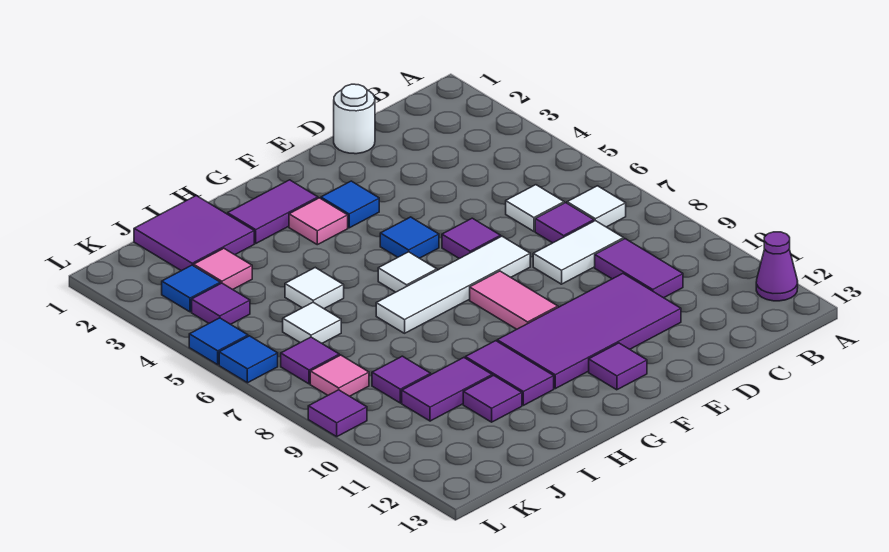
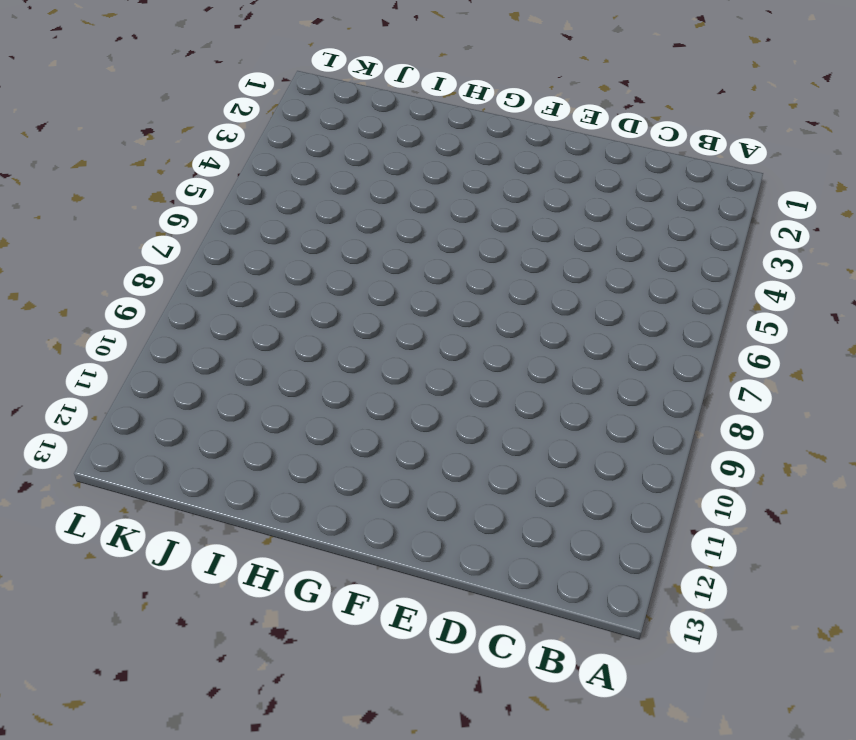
none -> purple cone A12 level 1
none -> white tile B7 level 1
none -> white tile C6 level 1
none -> purple tile C7 level 1

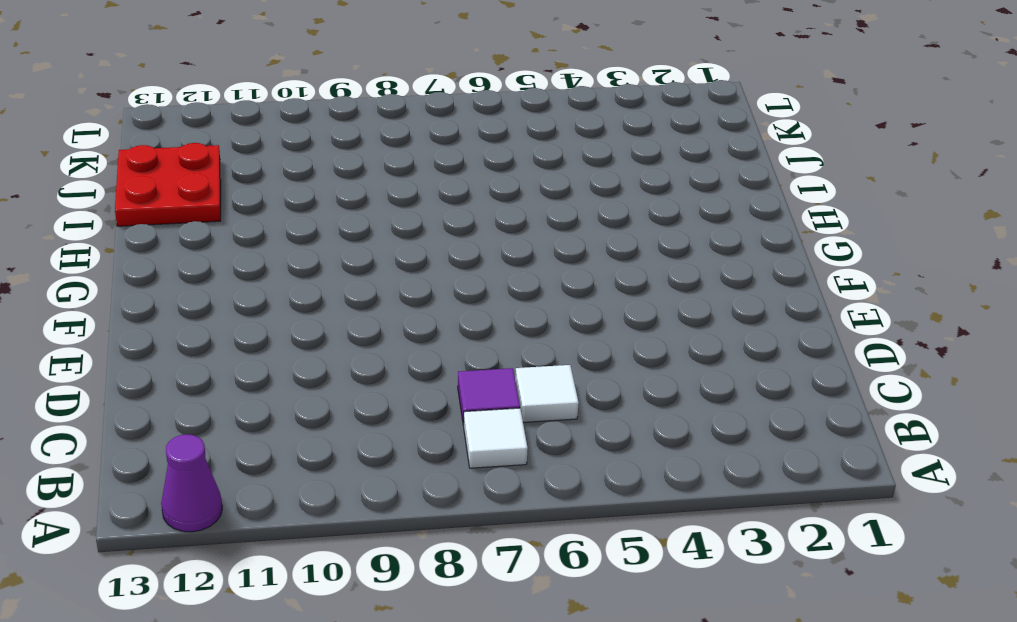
red plate I12:J13 level 1 -> none
none -> white tile C8:D8 level 1
none -> purple tile C9:C10 level 1
none -> white round brick D1 level 1
none -> purple tile D10:G11 level 1

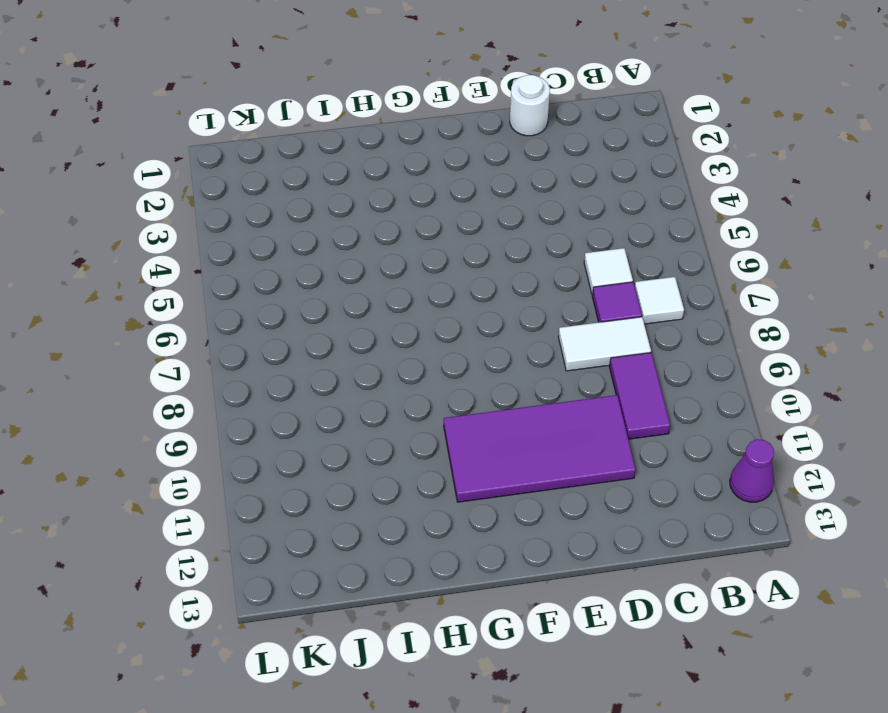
none -> purple tile E6 level 1
none -> white tile E7:H7 level 1
none -> blue tile F3 level 1
none -> blue tile F5 level 1

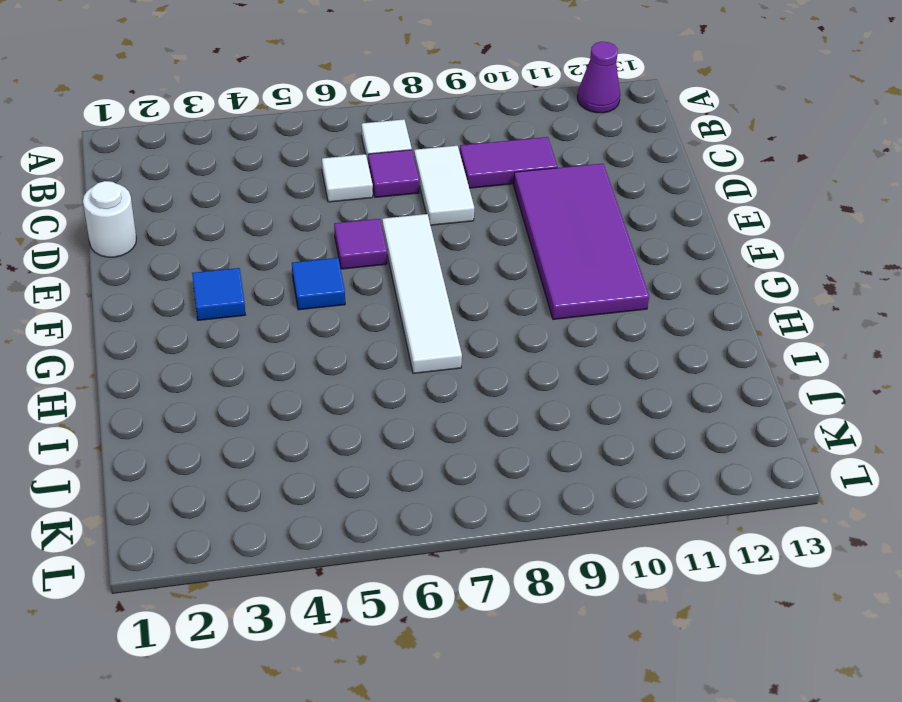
none -> pink tile F8:F9 level 1
none -> purple tile F12 level 1
none -> purple tile G2:H2 level 1
none -> pink tile G3 level 1

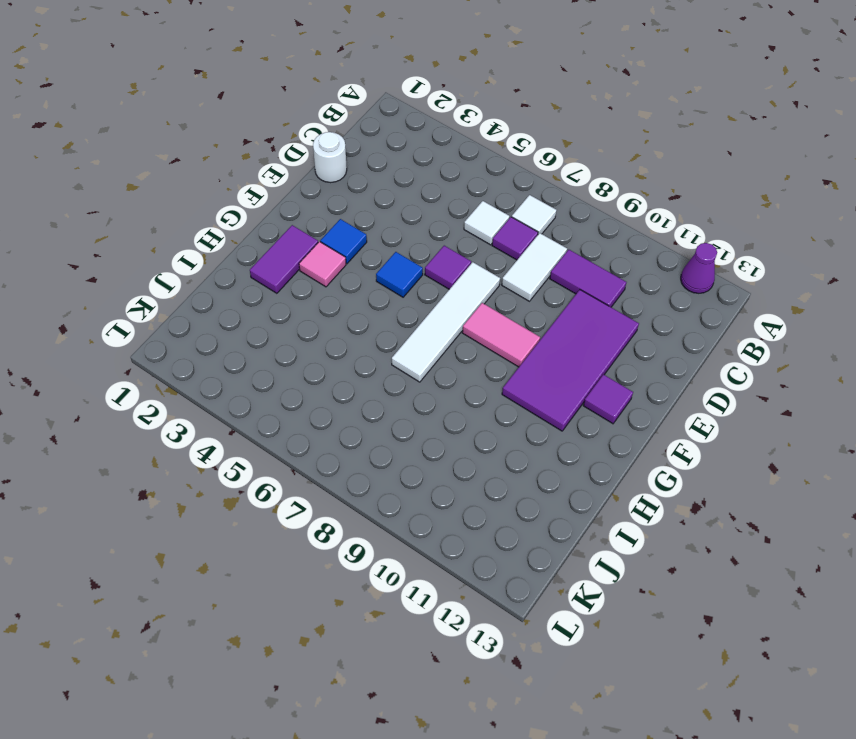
none -> white tile G6 level 1
none -> purple tile H10:H11 level 1
none -> purple tile I1:J2 level 1
none -> white tile I5 level 1

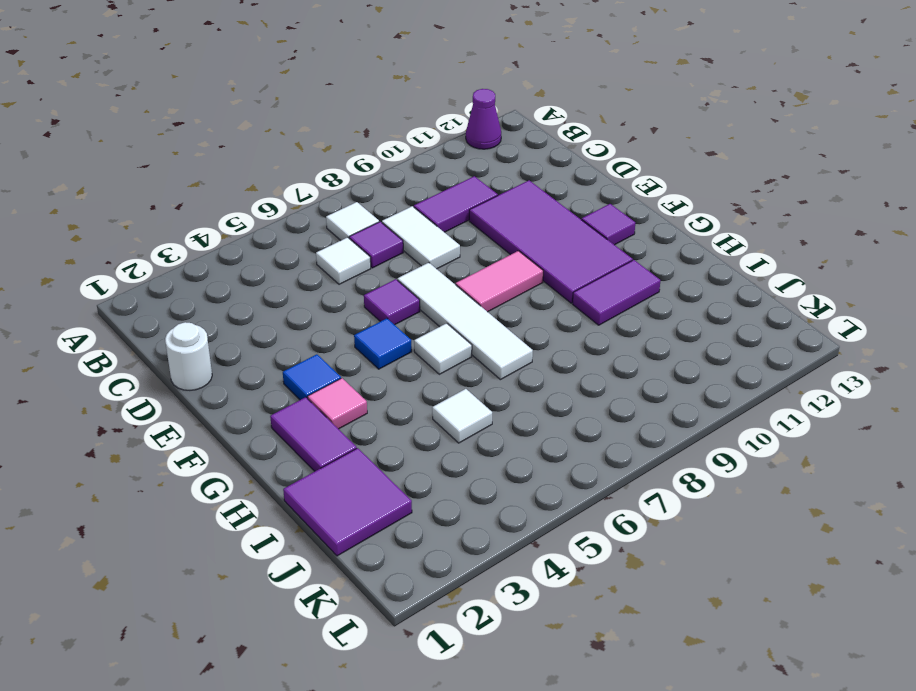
none -> purple tile I10:J10 level 1
none -> purple tile I11 level 1
none -> pink tile J3 level 1
none -> white tile J6 level 1

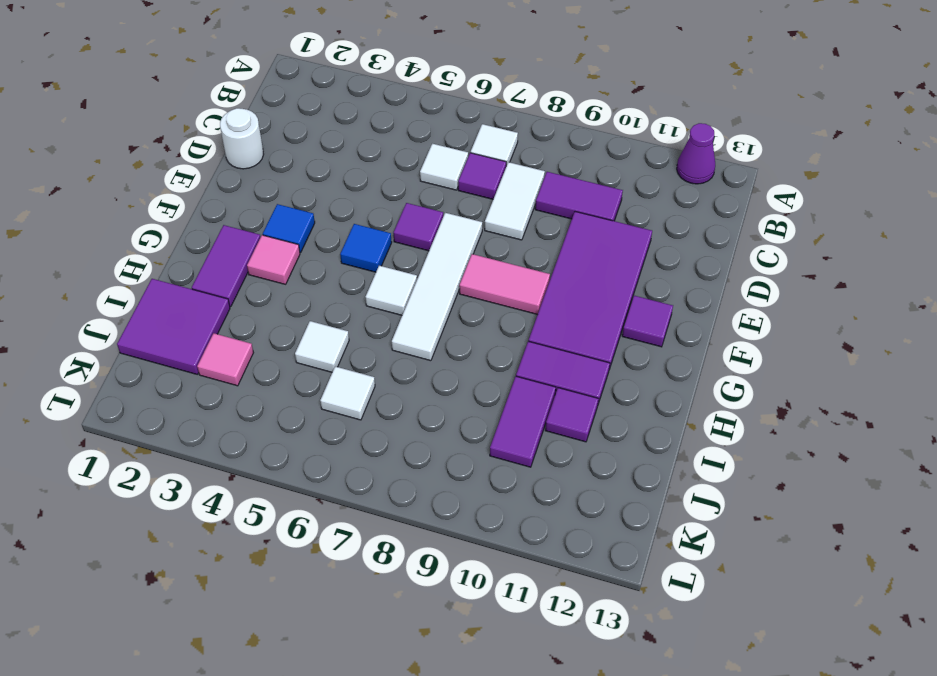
none -> purple tile J9 level 1
none -> blue tile K3 level 1
none -> purple tile K4 level 1
none -> purple tile K7 level 1

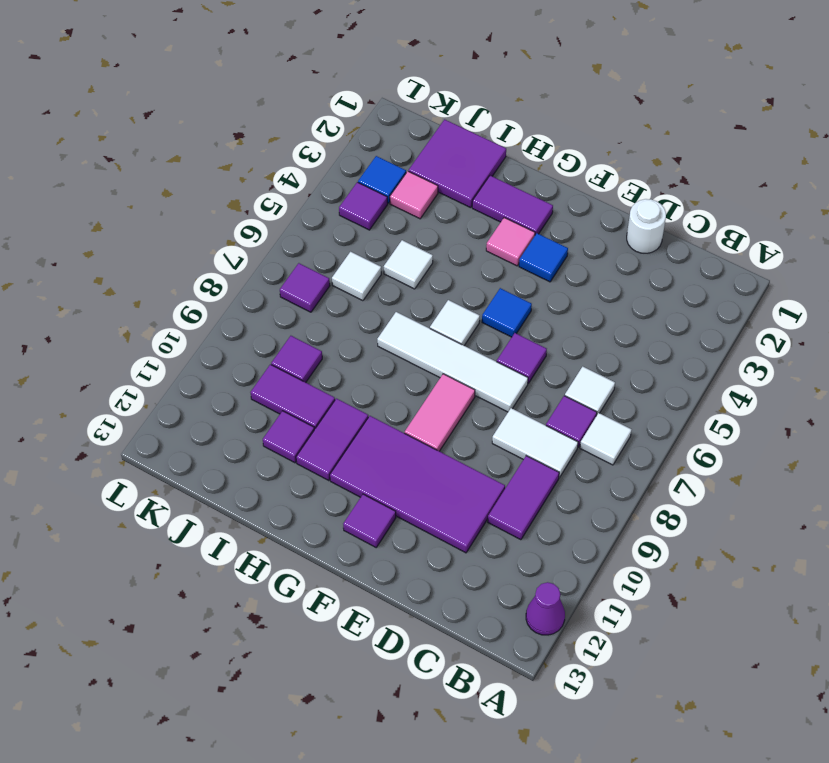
none -> pink tile K8 level 1
none -> blue tile L5 level 1
none -> blue tile L6 level 1
none -> purple tile L9 level 1

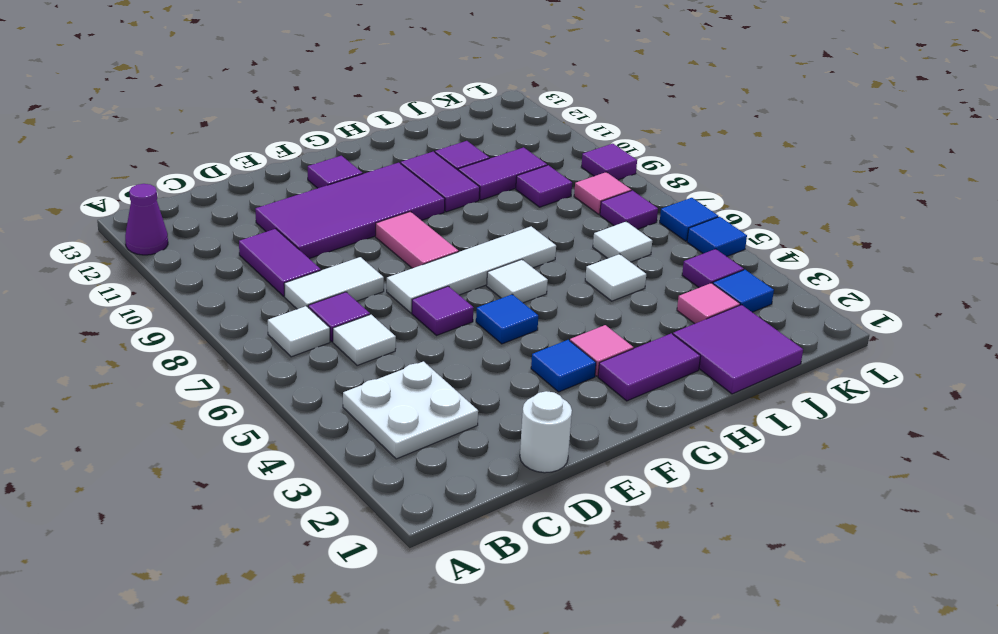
white plate B3:C4 level 1 -> none

